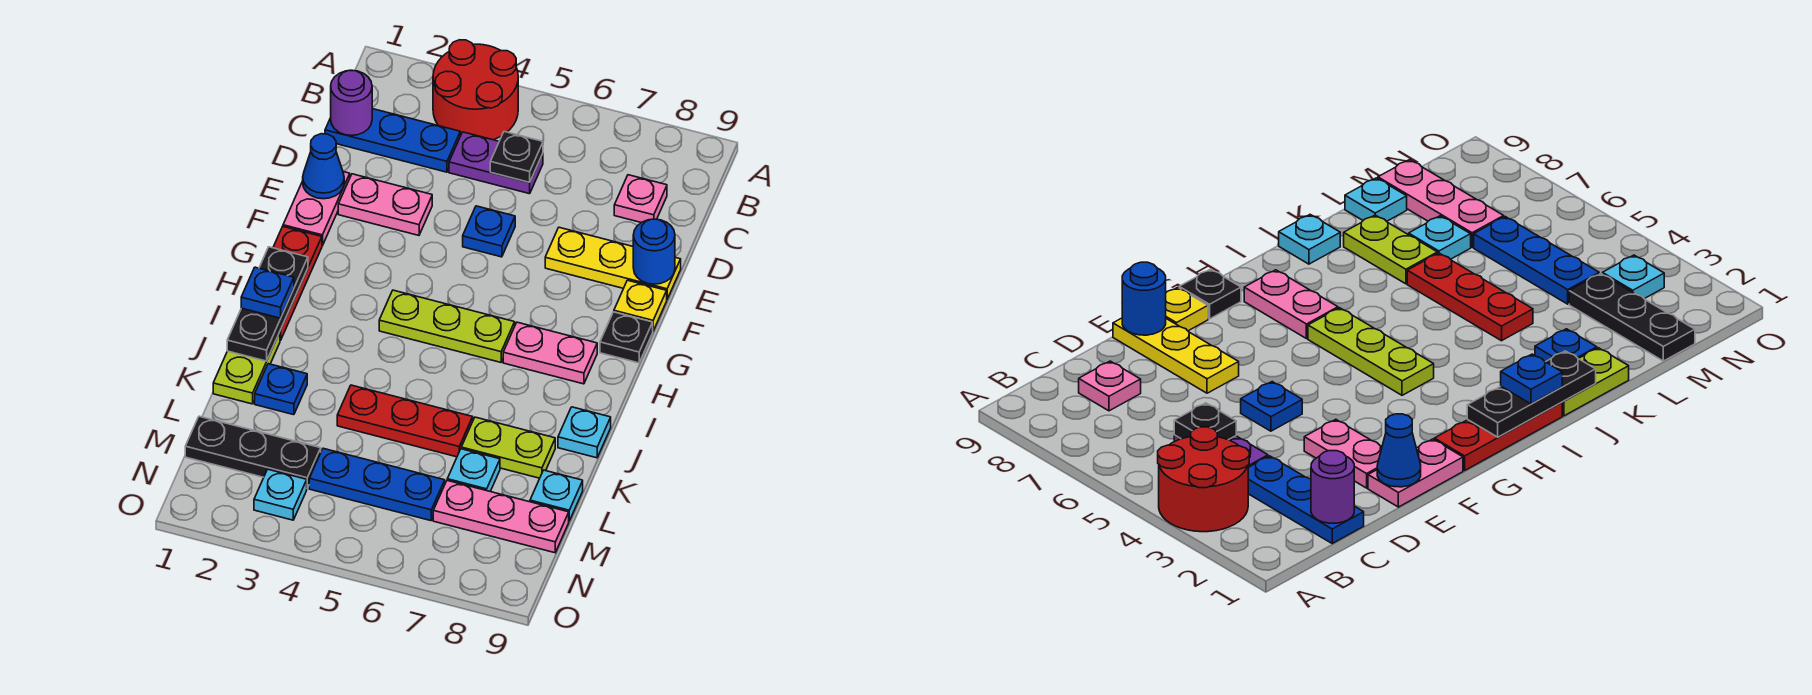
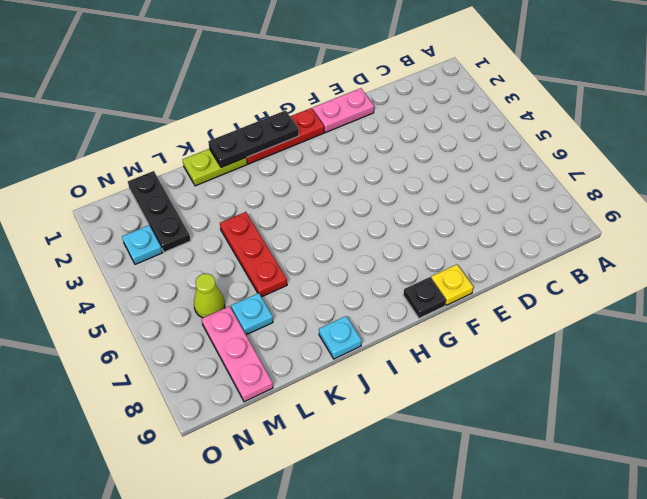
lime cone M6 level 1 -> blue plate M4:M6 level 1
none -> red round brick A3:B4 level 1
none -> blue plate C1:C3 level 1
none -> purple plate C4:C5 level 1
none -> pink plate C8 level 1

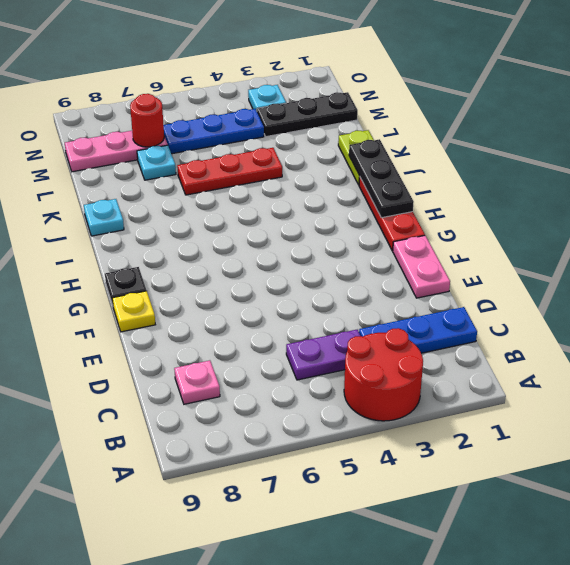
red round brick M7 level 2 -> none
none -> pink plate E2:E3 level 1
none -> blue plate E5 level 1
none -> yellow plate E7:E9 level 1
none -> lime plate H4:H6 level 1

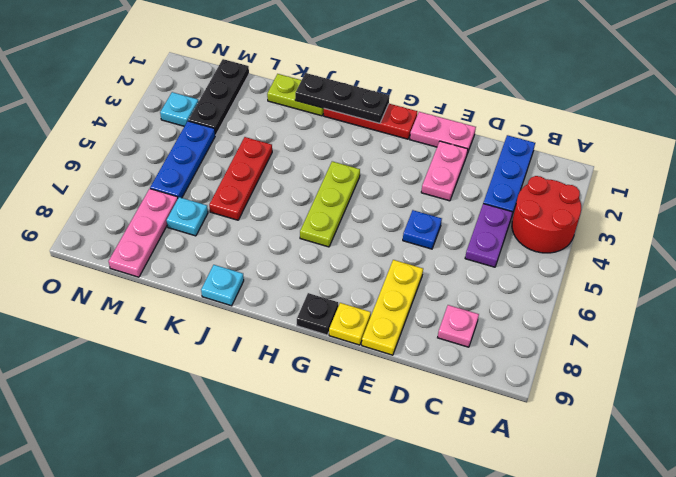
none -> pink plate H7:H8 level 1
none -> blue plate K2 level 1
none -> lime plate K7:K8 level 1
none -> cyan plate L9 level 1

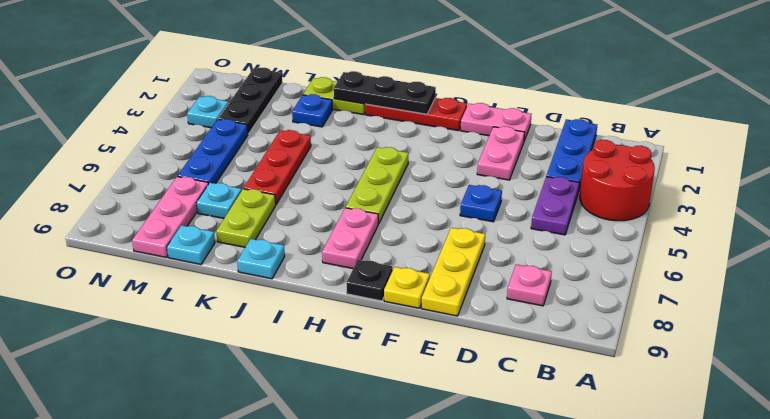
none -> purple round brick C1 level 2
none -> black plate C5 level 2
none -> blue cone E1 level 2
none -> blue round brick E9 level 2

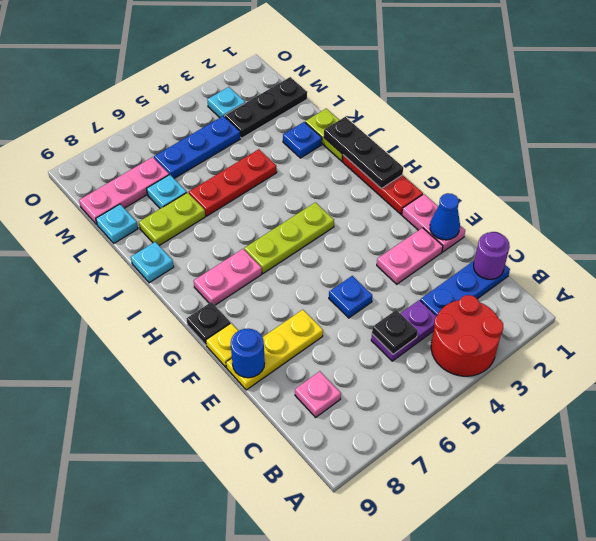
none -> blue plate I1 level 3

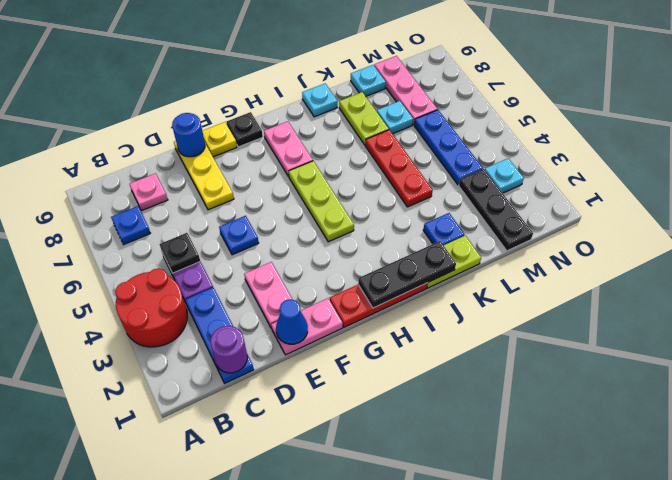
blue plate B7 level 1 -> blue plate I1 level 3

